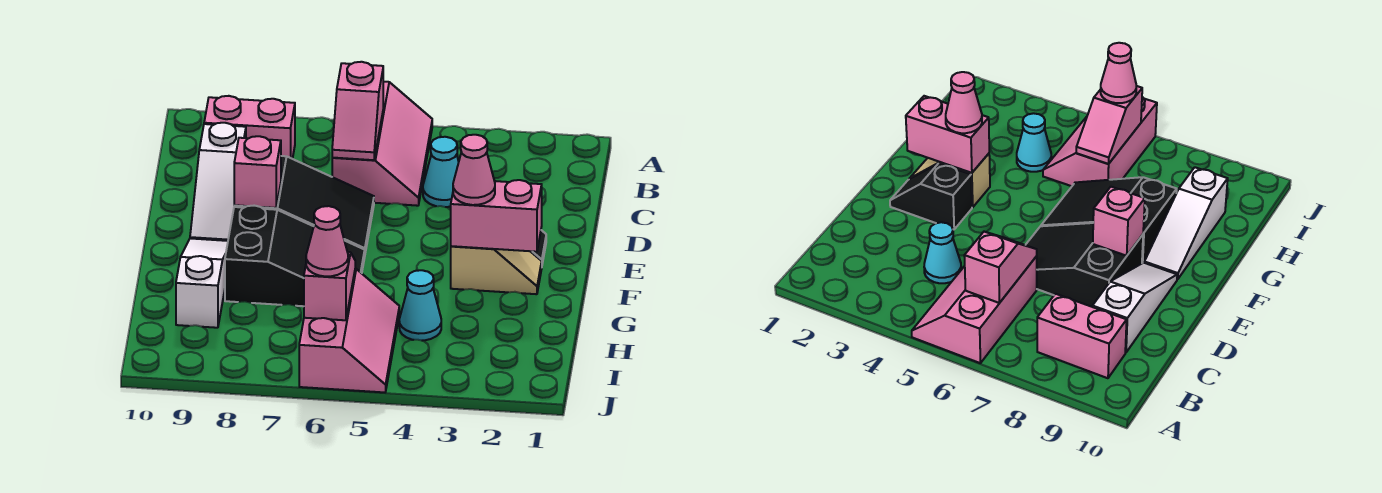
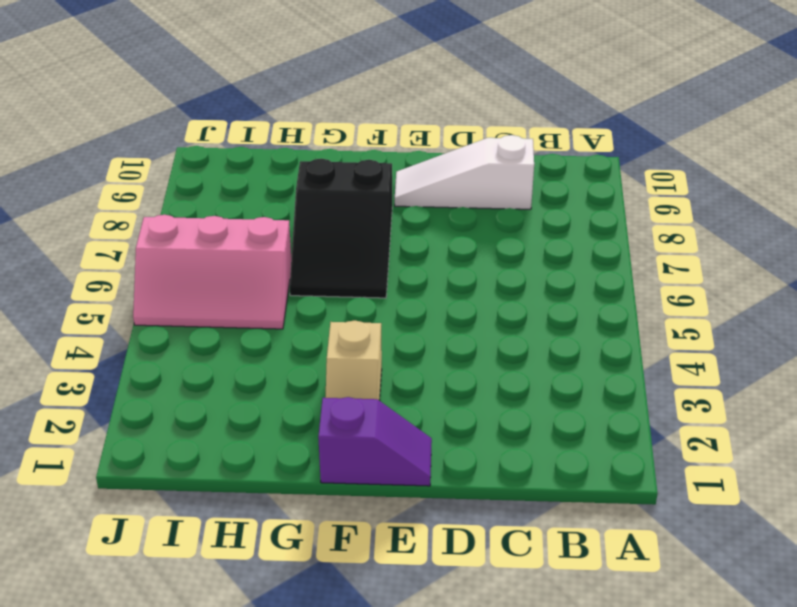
purple slope E1:F1 level 1 top F -> none
none -> pink slope A5:C6 level 1 top 6
none -> pink brick B8:B9 level 1
none -> cyan cone C4 level 1

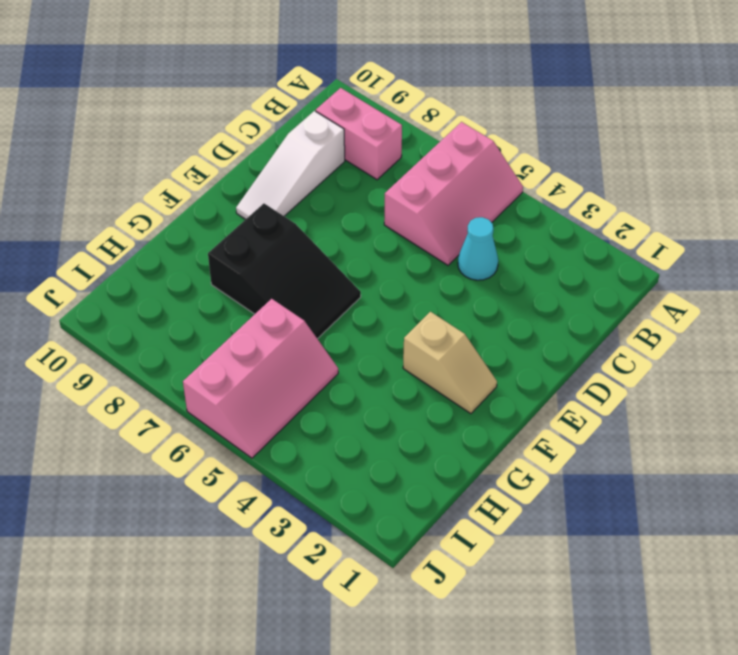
none -> black slope D6:E8 level 1 top 8
none -> black slope E2:E3 level 1 top 3
none -> white slope F9:H9 level 1 top H

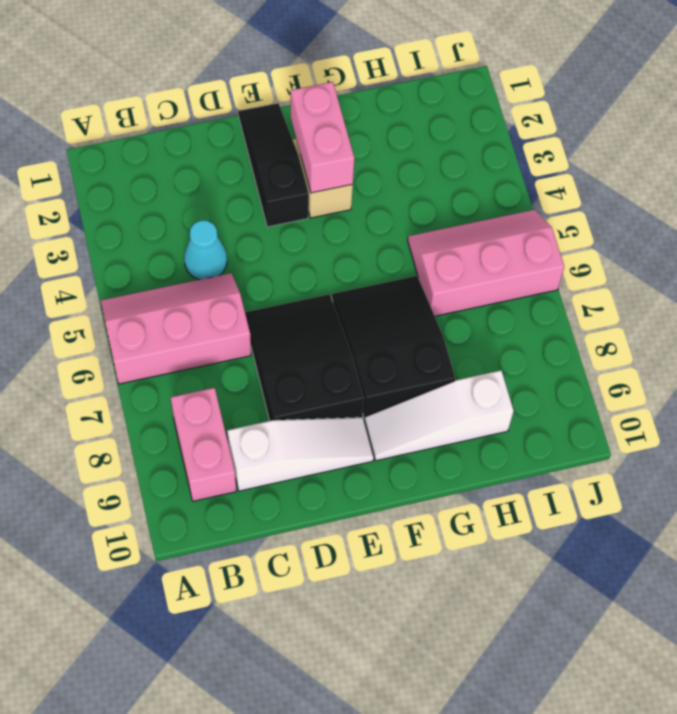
black slope E1:E3 level 1 top 3 -> black slope E2:E3 level 1 top 3
none -> cyan cone H4 level 1
none -> pink slope B6:C6 level 2 top B
none -> pink brick E8 level 2

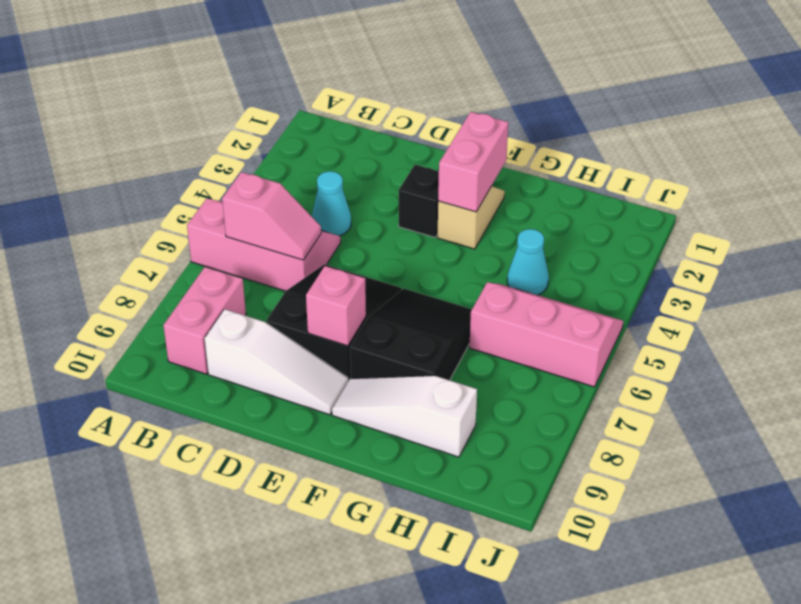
none -> pink slope H6:I6 level 2 top I
none -> pink cone F3 level 3
none -> pink cone I6 level 3

